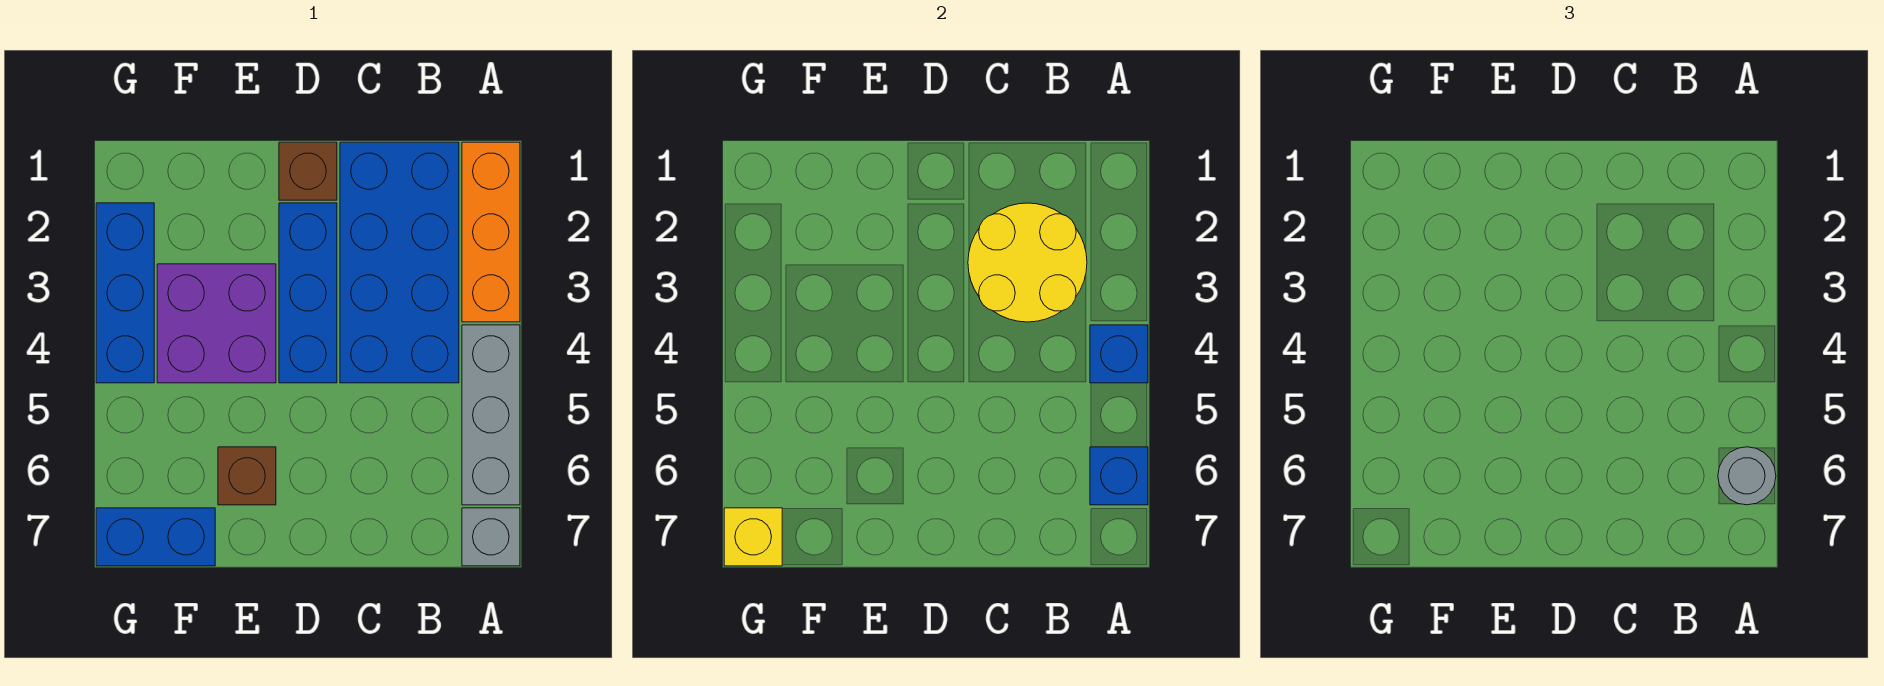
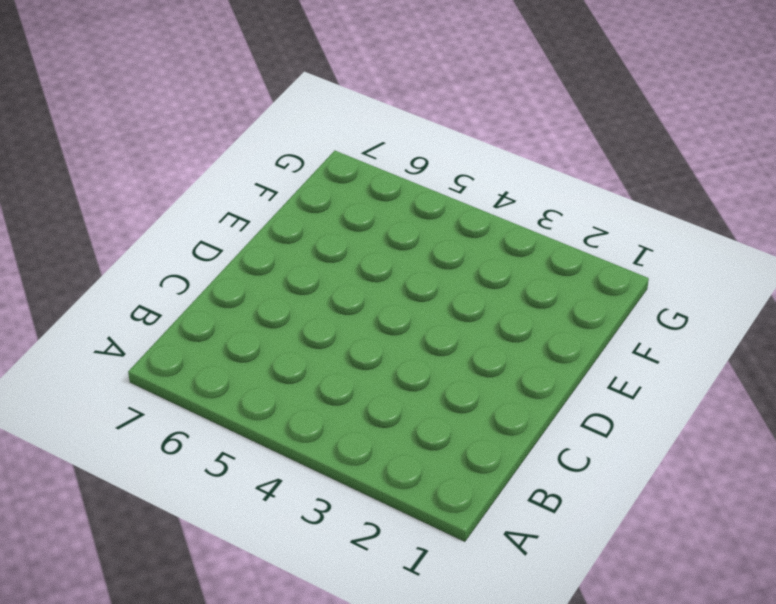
none -> orange brick A1:A3 level 1
none -> grey brick A4:A6 level 1
none -> grey brick A7 level 1

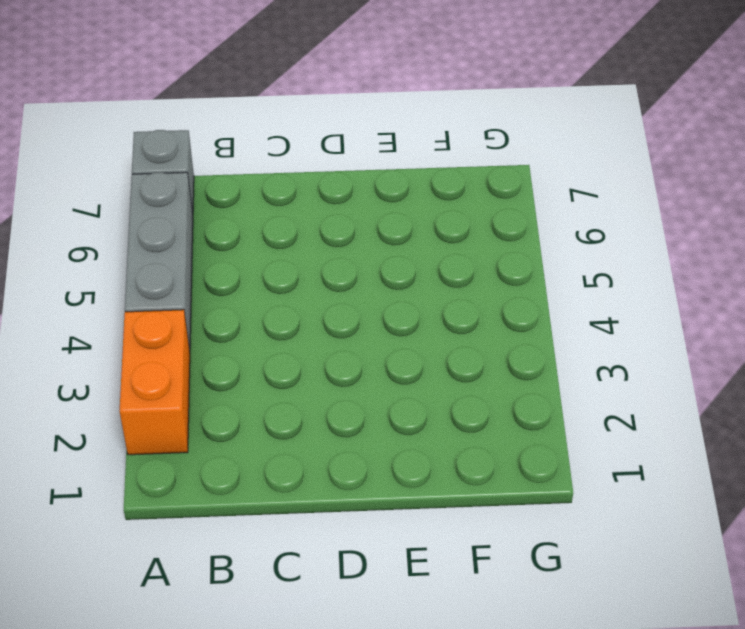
orange brick A2:A3 level 1 -> orange brick A1:A3 level 1
none -> blue brick B1:C4 level 1
none -> brown brick D1 level 1
none -> blue brick D2:D4 level 1

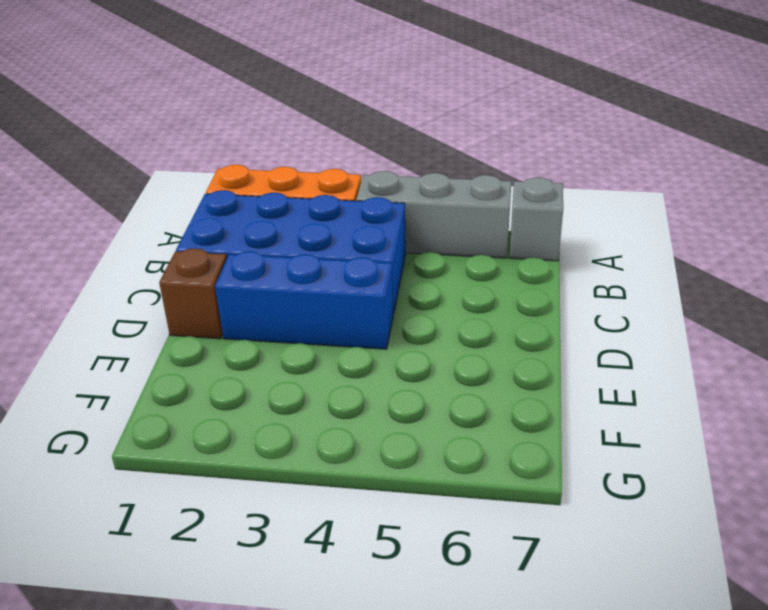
none -> purple brick E3:F4 level 1
none -> brown brick E6 level 1
none -> blue brick F7:G7 level 1

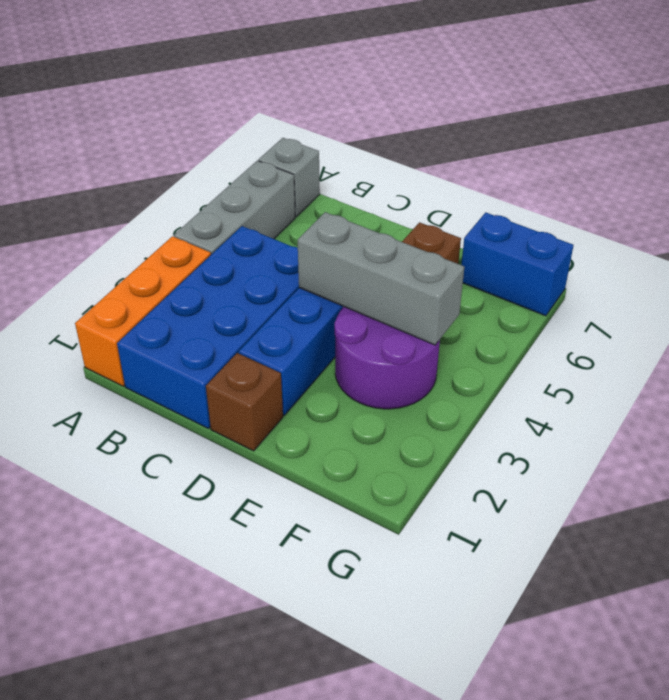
grey brick D4:F4 level 2 -> none
purple round brick E3:F4 level 1 -> purple brick E3:F4 level 1
none -> blue brick G2:G4 level 1
none -> blue brick A4 level 2
none -> blue brick A6 level 2

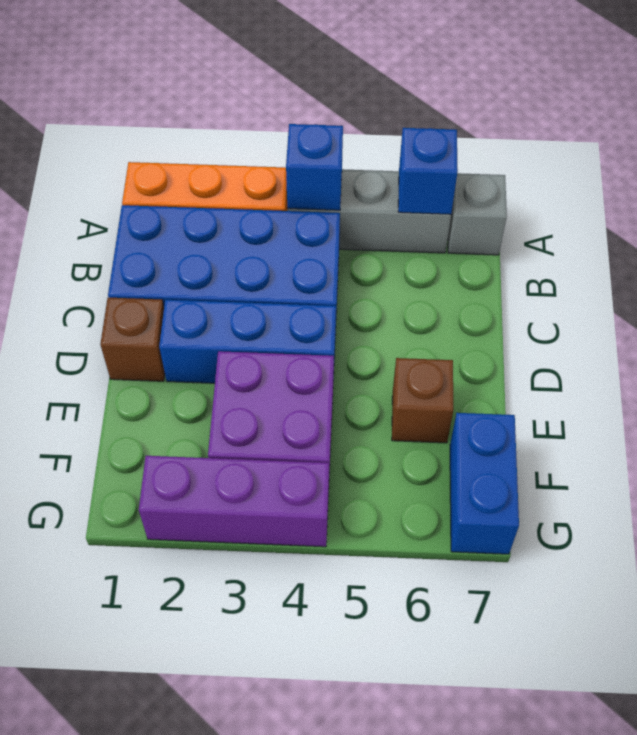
purple brick G2:G4 level 1 -> blue brick G2:G4 level 1
none -> yellow round brick B2:C3 level 2
none -> yellow brick G7 level 2
none -> grey round brick A6 level 3

